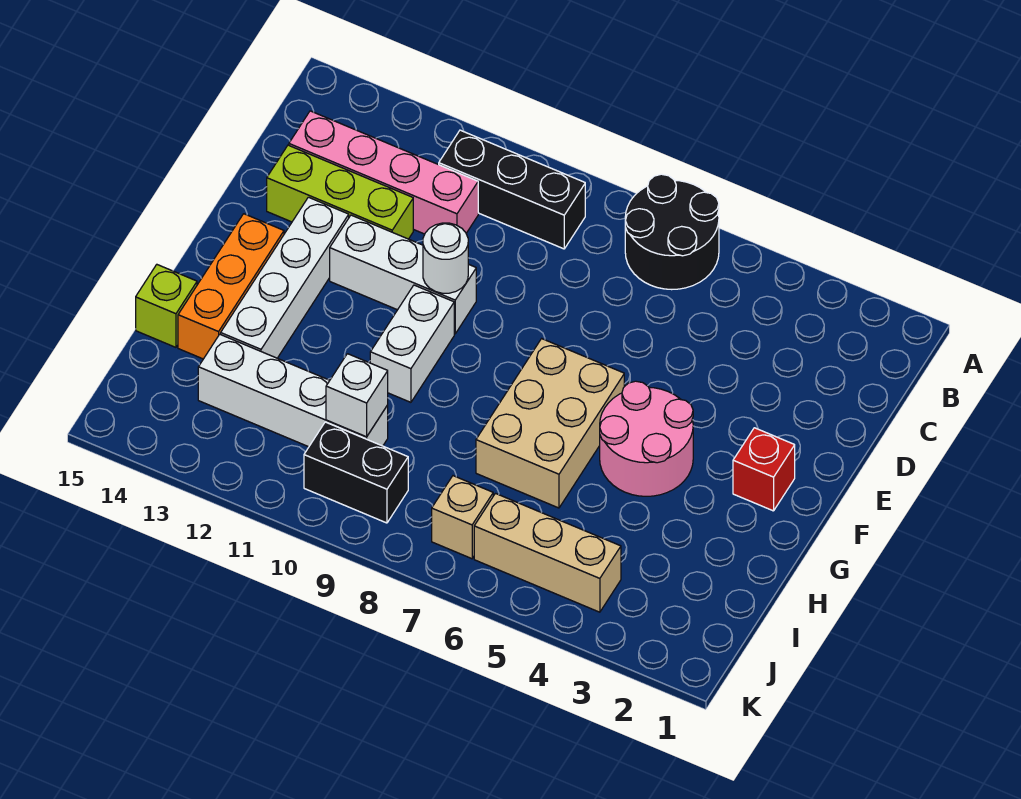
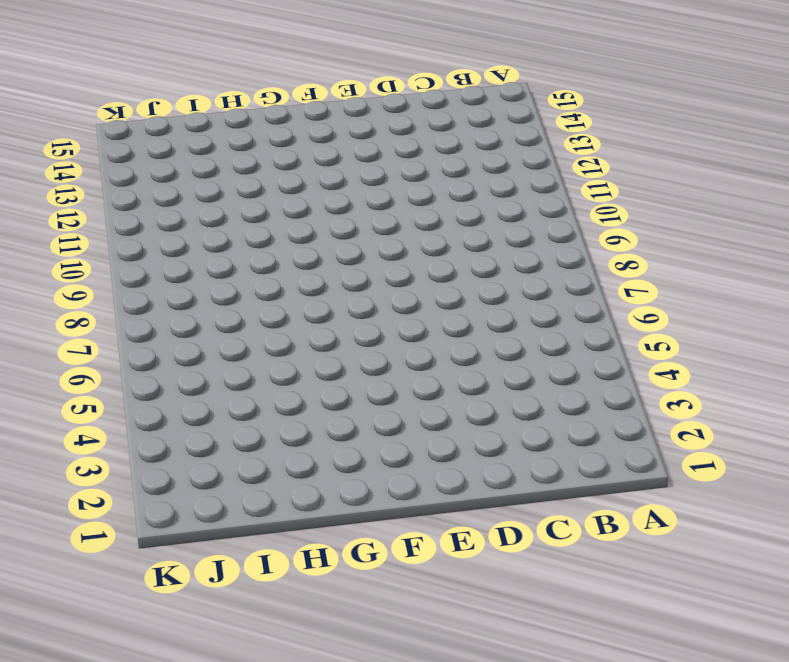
none -> black round brick A6:B7 level 1
none -> black brick B9:B11 level 1
none -> pink brick C11:C14 level 1

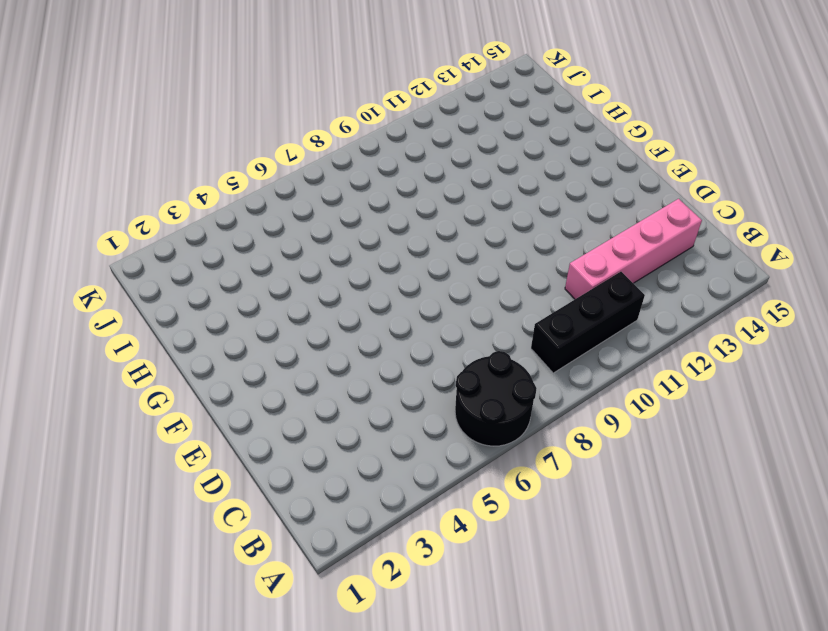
none -> lime brick D12:D14 level 1
none -> white brick E10:E12 level 1
none -> white brick E13:H13 level 1

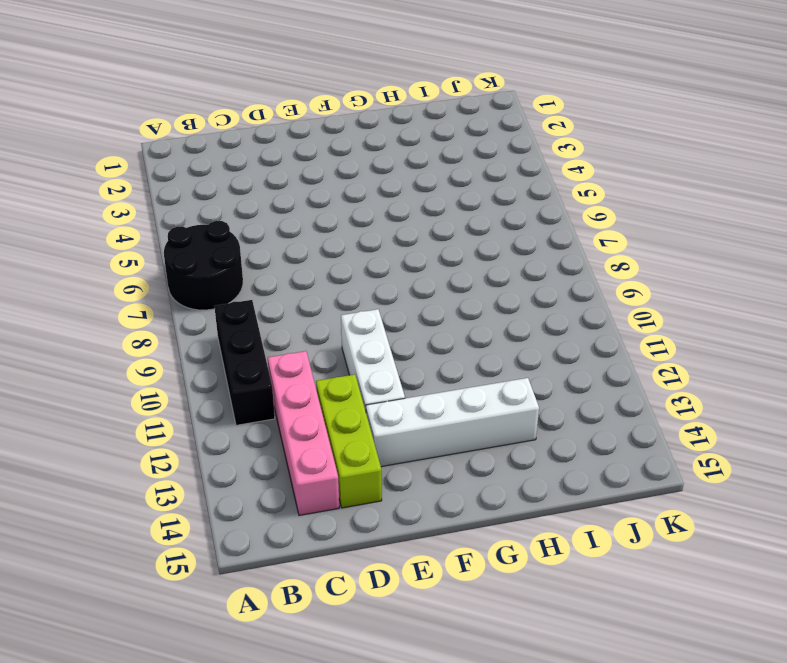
none -> red brick F2 level 1
none -> pink round brick F4:G5 level 1
none -> tan brick F6:H7 level 1

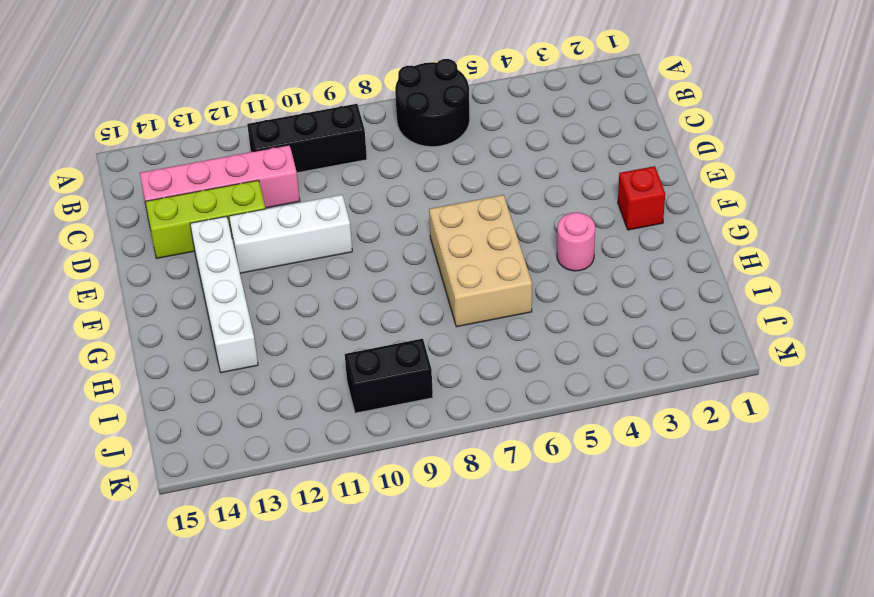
pink round brick G4 level 1 -> pink round brick F4:G5 level 1
none -> white brick F10:G10 level 1
none -> orange brick F14:H14 level 1
none -> lime brick H15 level 1

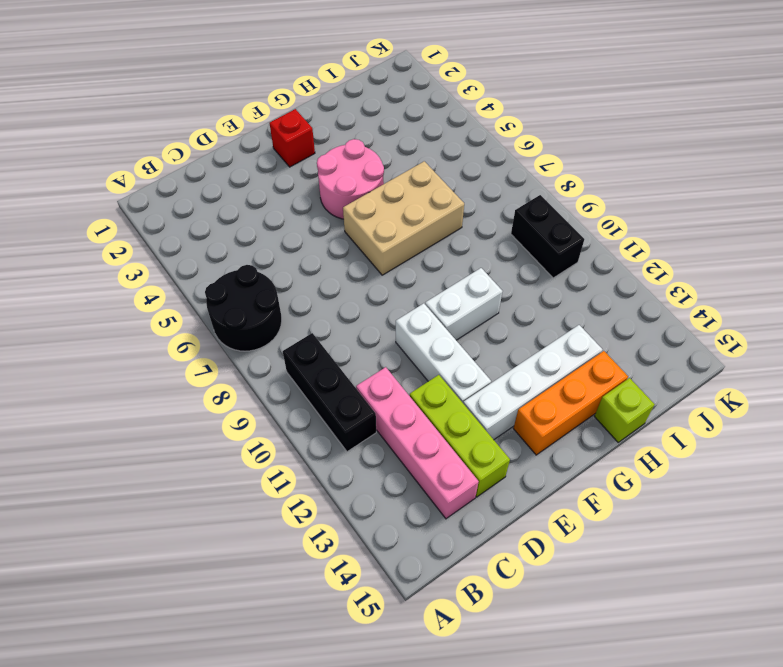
none -> white brick I10:I13 level 1
none -> tan brick J4:J6 level 1
none -> tan brick J7 level 1

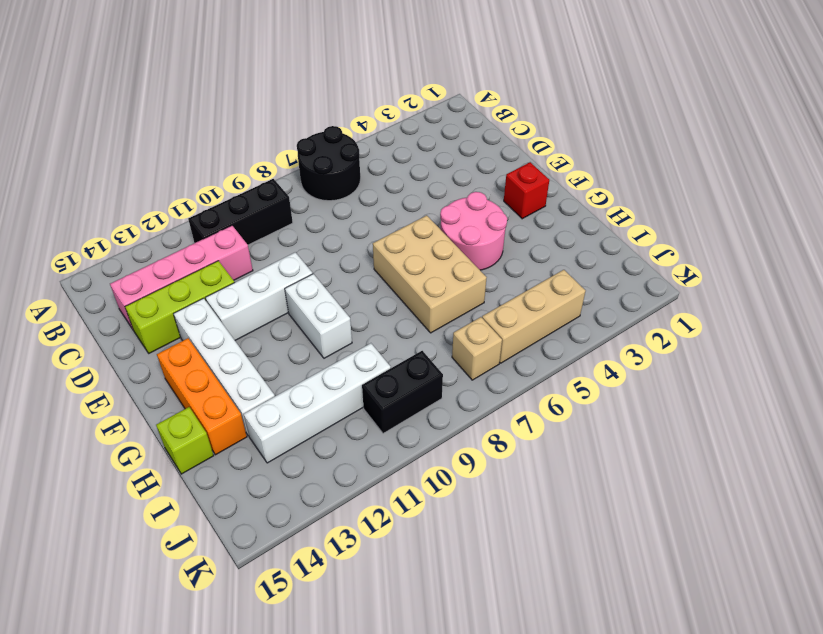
none -> white round brick E10 level 2
none -> white brick I10 level 2

